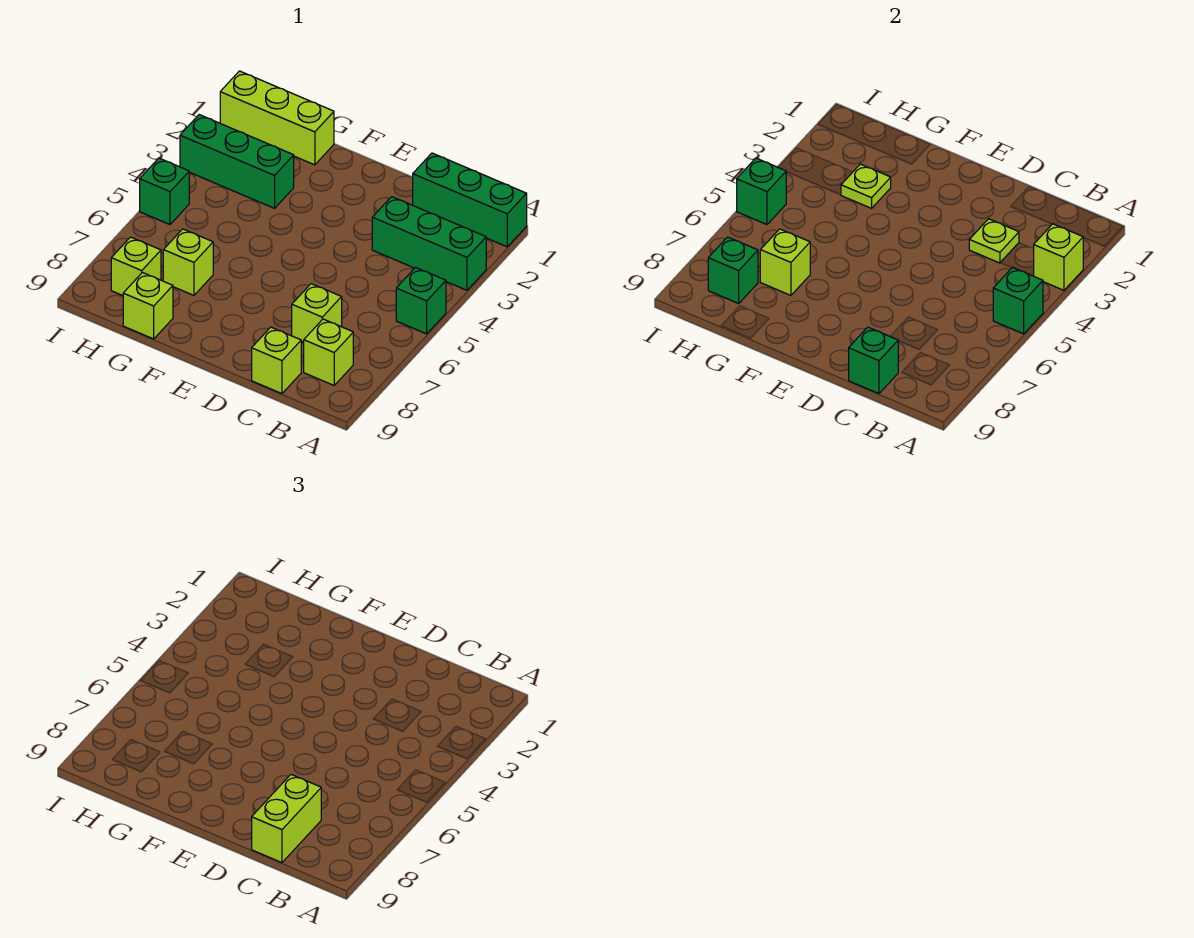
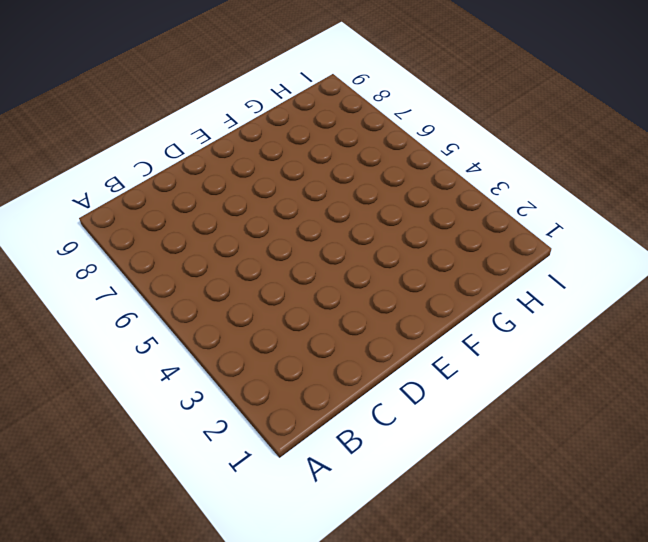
none -> green brick A1:C1 level 1
none -> green brick A3:C3 level 1
none -> green brick A5 level 1

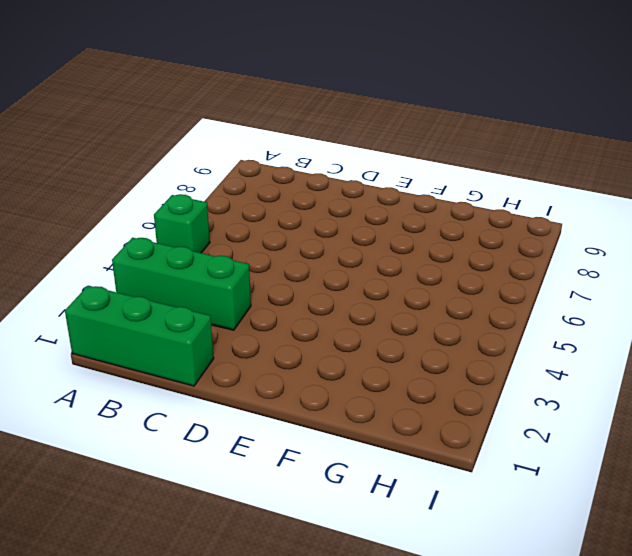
none -> lime brick B8 level 1
none -> lime brick C7 level 1
none -> lime brick C9 level 1

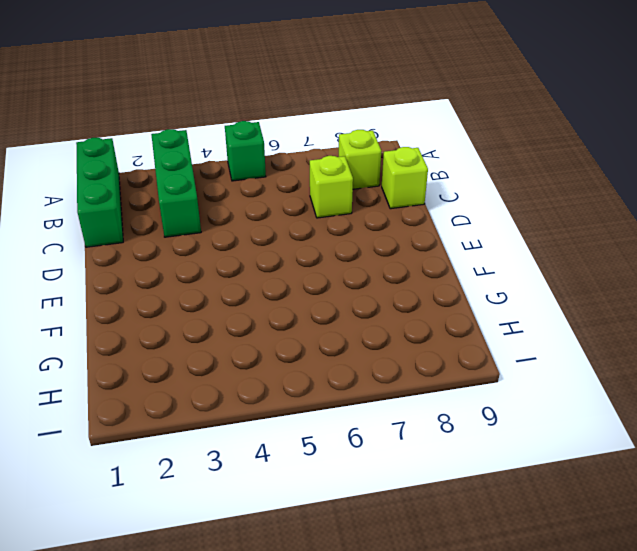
none -> lime brick G1:I1 level 1
none -> green brick G3:I3 level 1
none -> lime brick G7 level 1

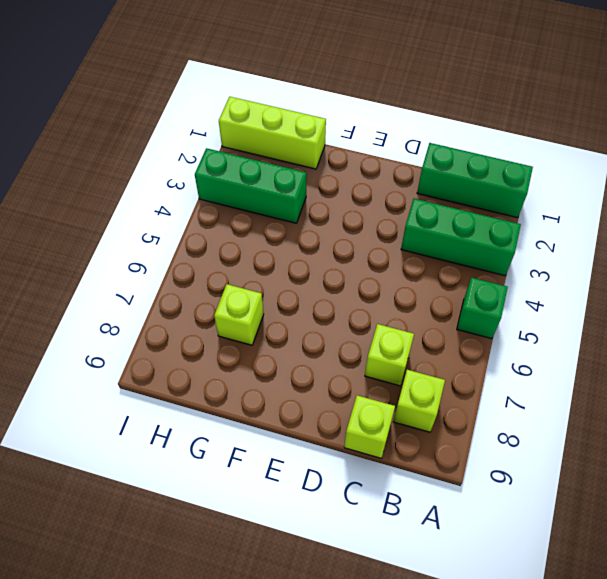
none -> lime brick G9 level 1
none -> lime brick H8 level 1
none -> green brick I5 level 1

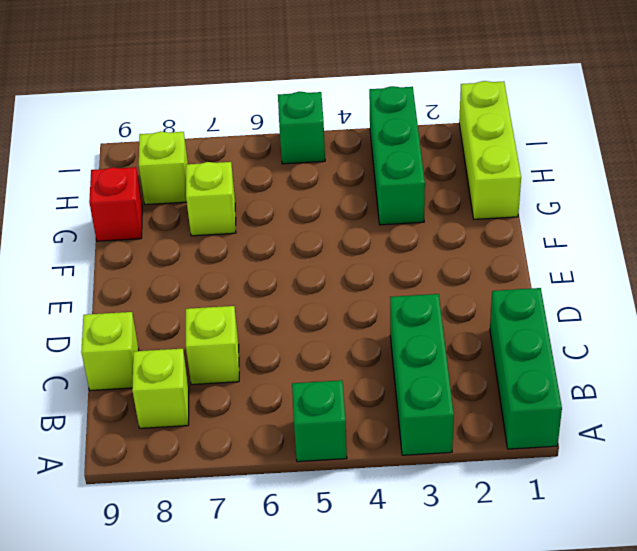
red brick G9 level 1 -> lime brick G9 level 1
none -> lime brick A3 level 2
none -> green brick A5 level 2
none -> lime plate C3 level 2

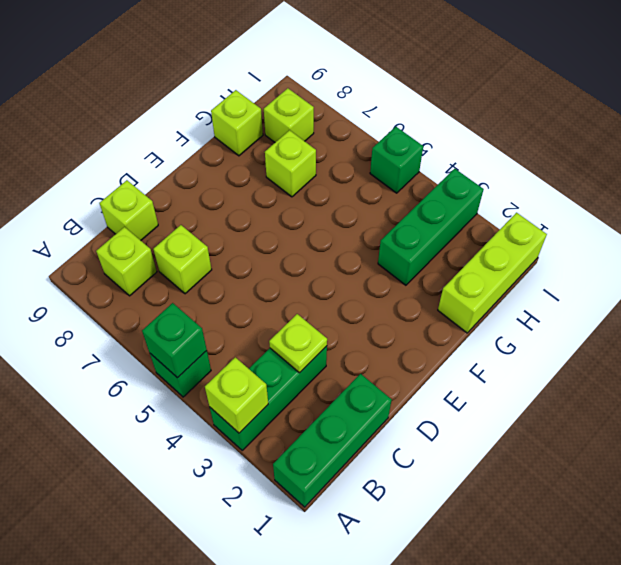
none -> green brick C9 level 2
none -> lime plate G3 level 2
none -> lime brick G7 level 2

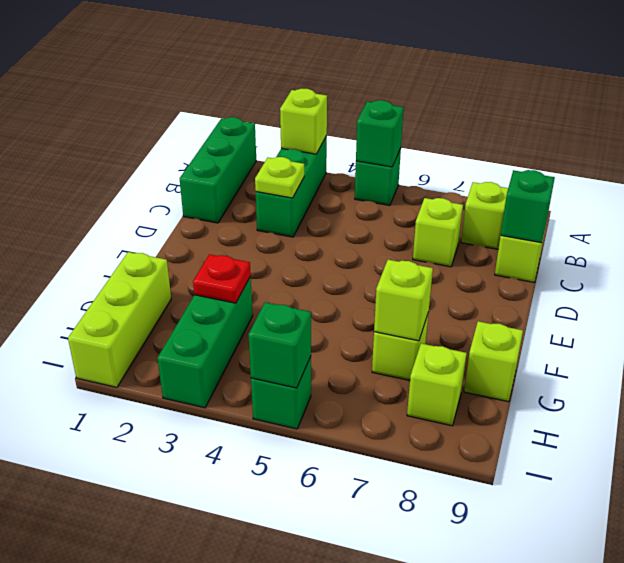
red plate G3 level 2 -> lime plate G3 level 2
none -> green brick H8 level 2
none -> lime brick C8:C9 level 3

